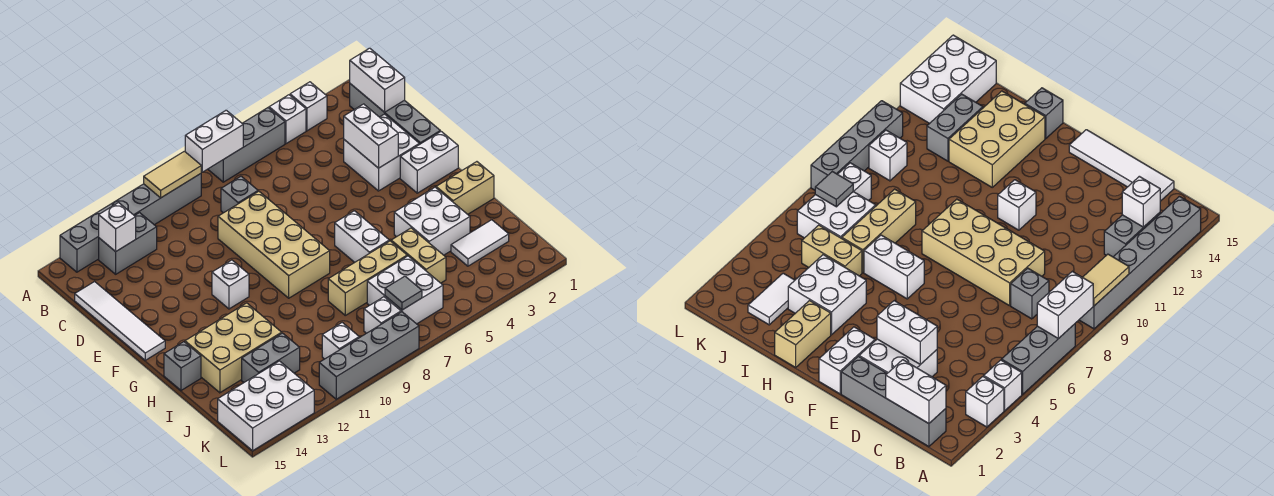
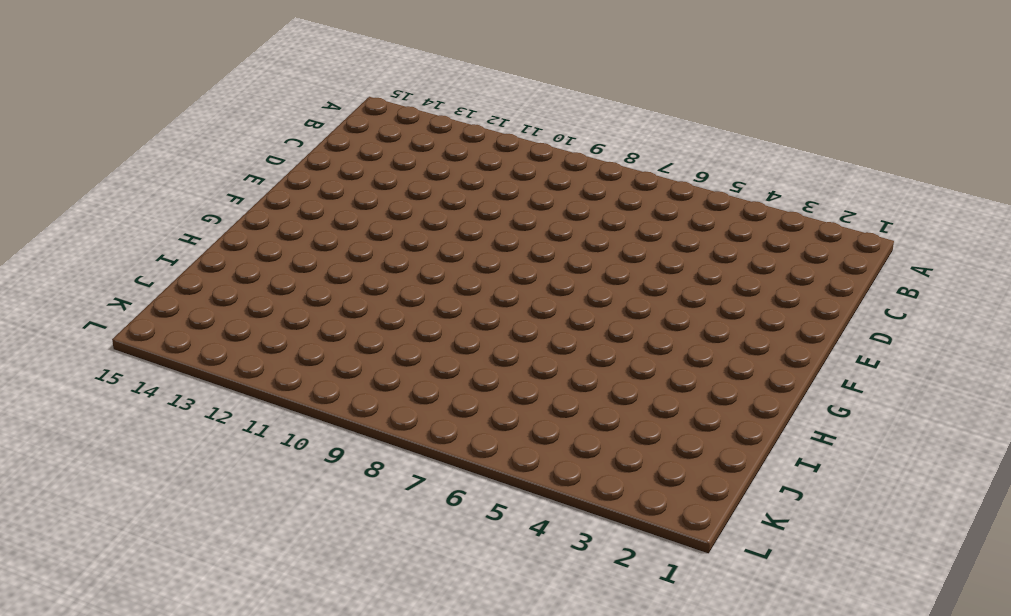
none -> white brick A3 level 1
none -> white brick A4 level 1
none -> grey brick A5:A7 level 1
none -> grey brick A9:A14 level 1

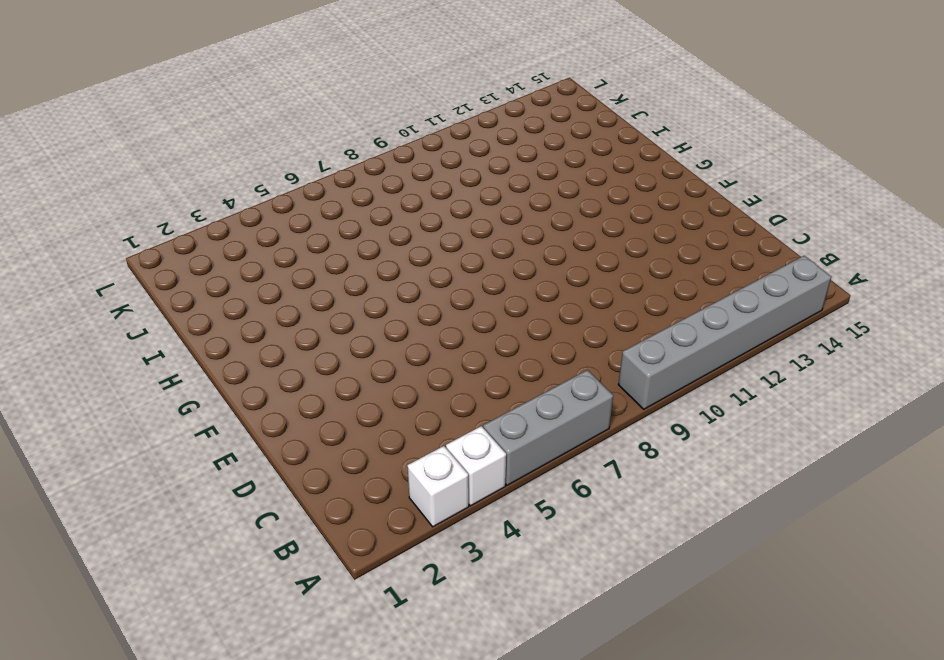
none -> grey brick B1:E1 level 1
none -> grey brick B12:B13 level 1
none -> grey brick C8 level 1
none -> white tile C15:F15 level 1

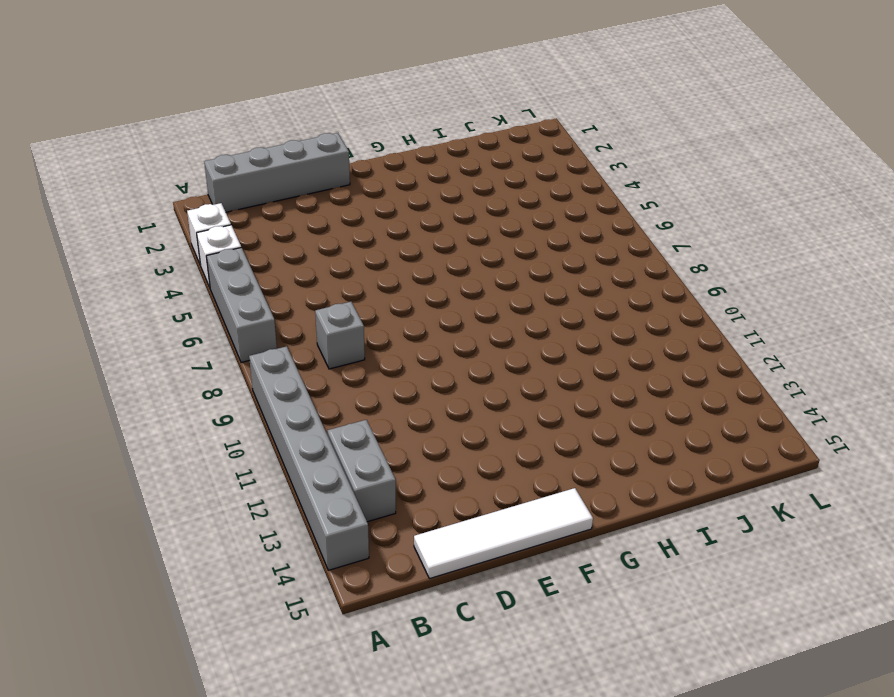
none -> white brick D2:E3 level 1
none -> tan brick D8:G9 level 1
none -> white brick F1:F2 level 1
none -> white brick F11 level 1

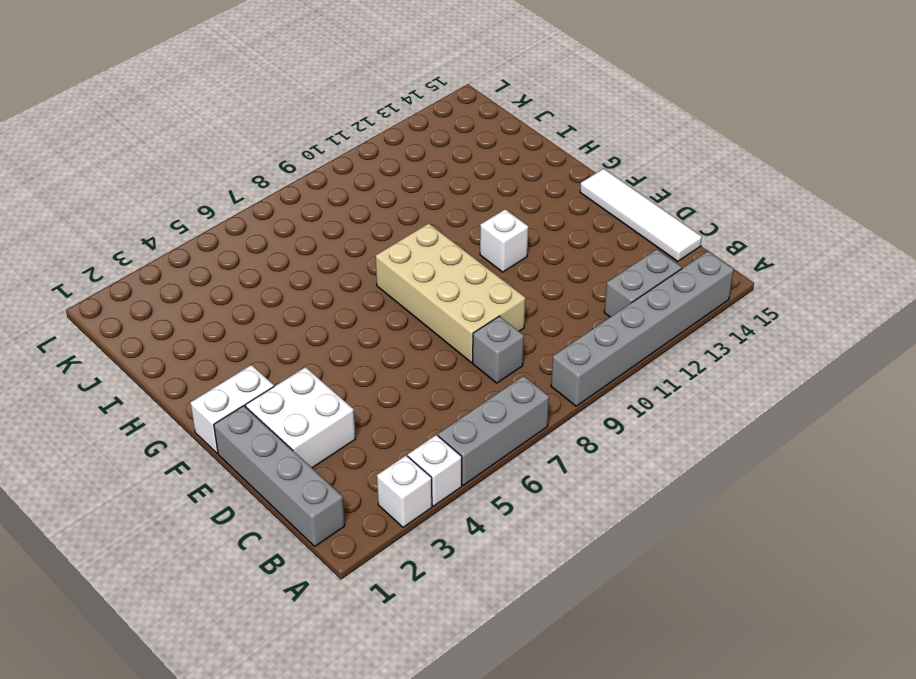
none -> white brick G6:H6 level 1
none -> tan brick H1:H2 level 1
none -> white brick H3:I4 level 1
none -> tan brick H12:I14 level 1

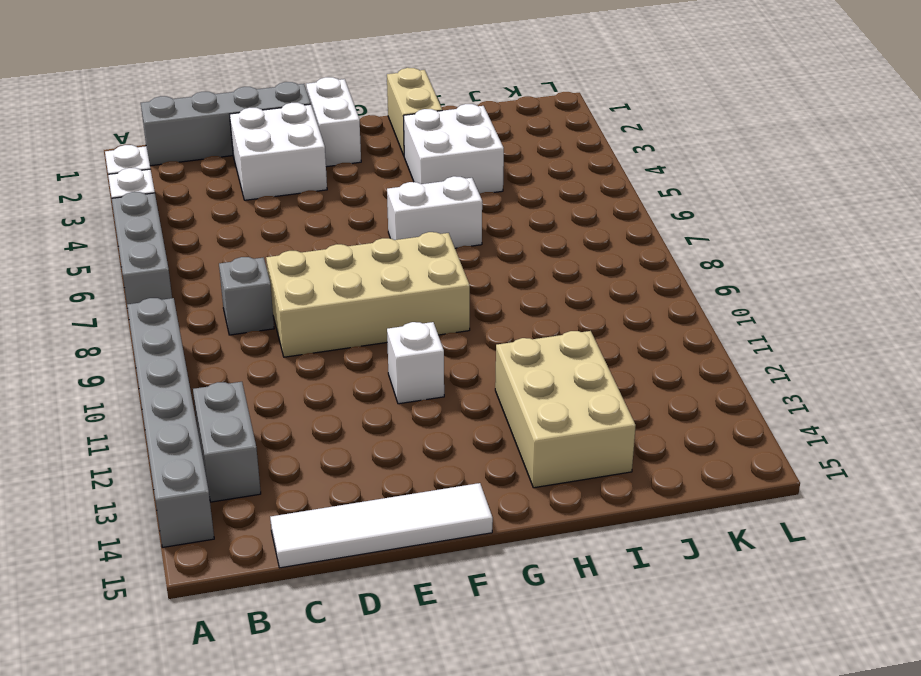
none -> grey brick H15 level 1
none -> tan brick I5:J5 level 1
none -> tan brick I6:I8 level 1
none -> white tile J2:J3 level 1

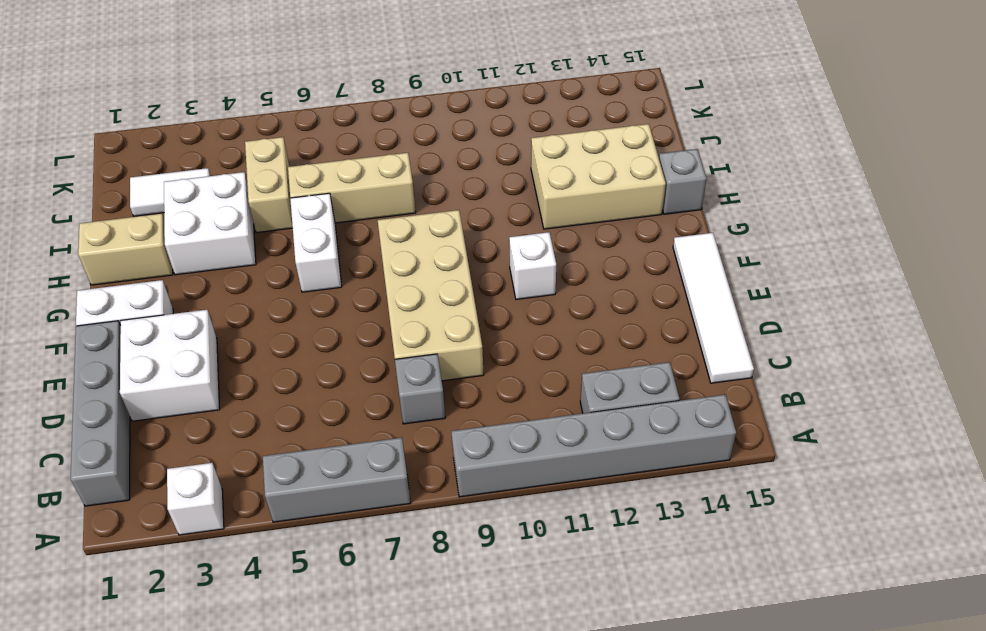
none -> white brick A4 level 1
none -> white brick J6:K7 level 1
none -> grey brick J12:J13 level 1
none -> white brick K8 level 1

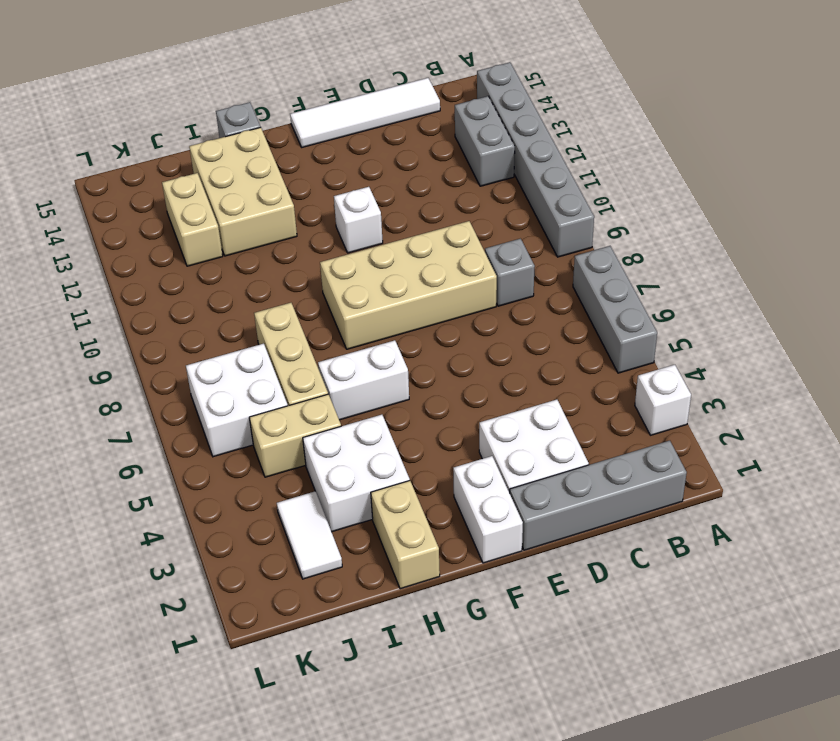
tan brick J12:J13 level 1 -> grey brick J12:J13 level 1
none -> white brick A4 level 1
none -> white brick K8 level 1
none -> white brick K10 level 1
none -> white brick K13:L15 level 1

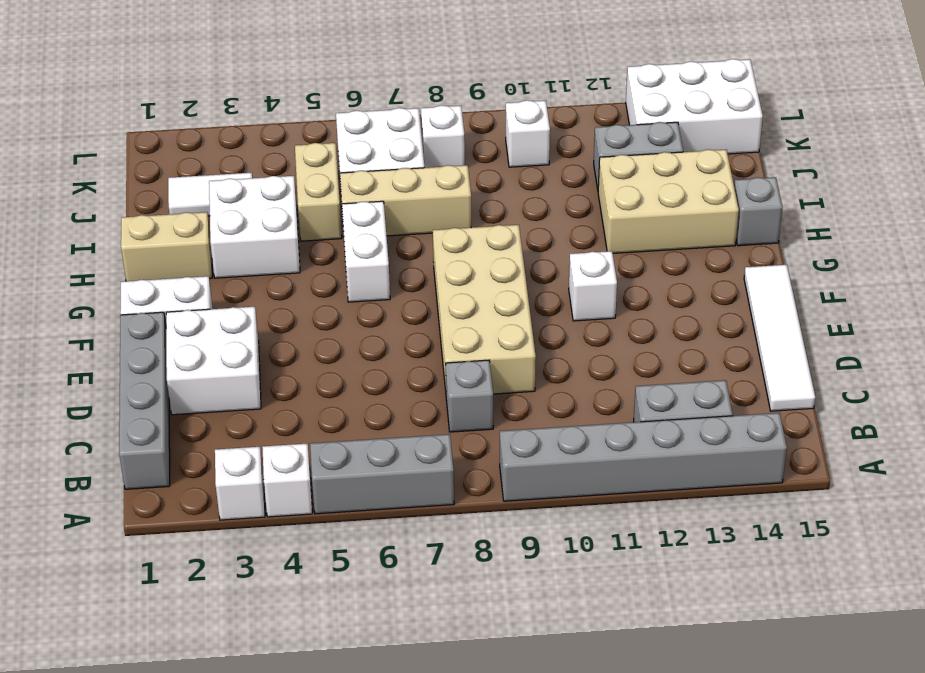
none -> grey brick L8:L11 level 1
none -> white brick A7:A8 level 2
none -> tan tile A9:A10 level 2
none -> white brick B1:C1 level 2

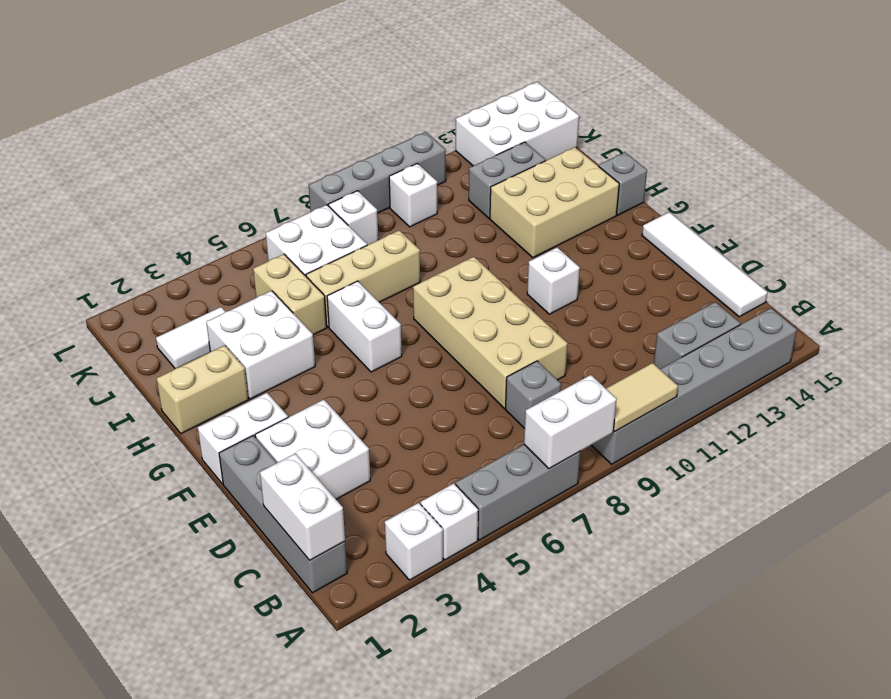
none -> white brick B13 level 2
none -> white brick D3:E3 level 2
none -> grey tile K7 level 2

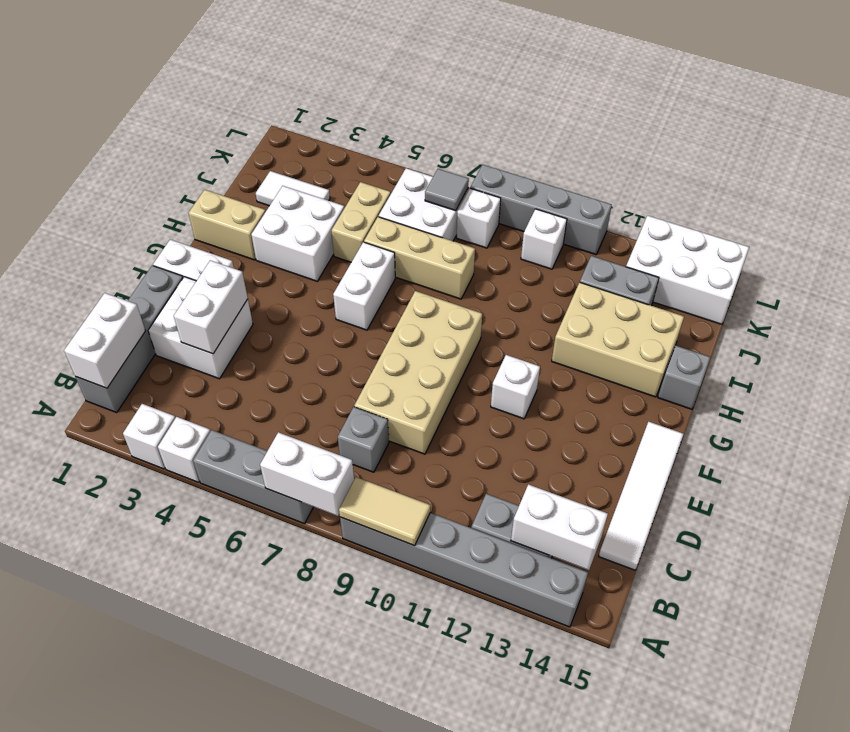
white brick B13:B14 level 2 -> white brick B13 level 2

